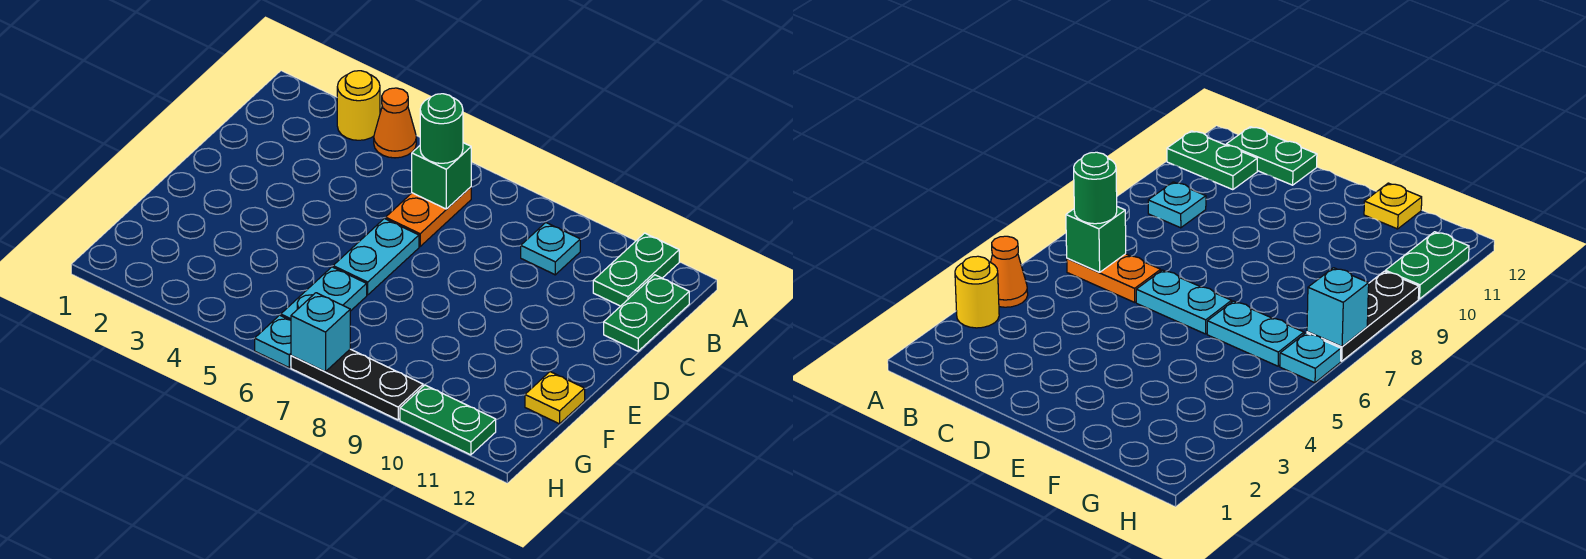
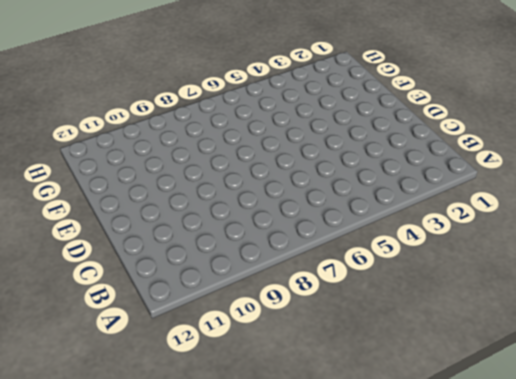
none -> yellow round brick A3 level 1
none -> orange cone A4 level 1
none -> green plate A11:B11 level 1

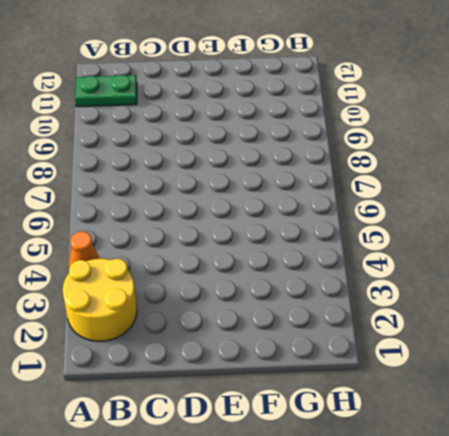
yellow round brick A2:B3 level 1 -> yellow round brick A3 level 1
none -> orange plate B6:C6 level 1
none -> cyan plate B9 level 1
none -> green plate B12:C12 level 1

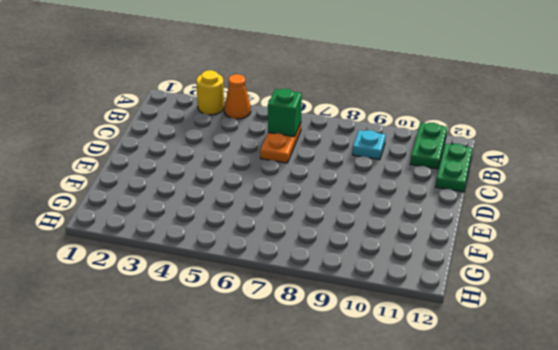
none -> cyan plate D6:E6 level 1
none -> cyan plate F6:G6 level 1
none -> yellow plate F12 level 1

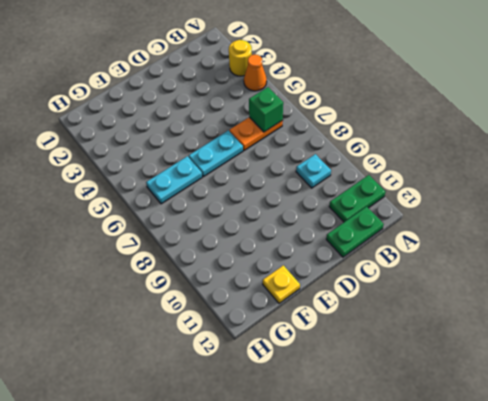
none -> cyan plate H6 level 1
none -> black plate H7:H9 level 1
none -> green plate H10:H11 level 1

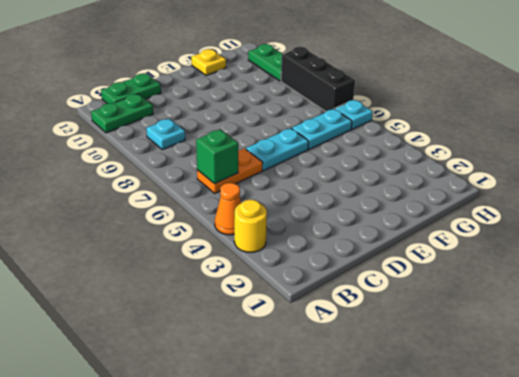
black brick H7:H9 level 1 -> black plate H7:H9 level 1
none -> cyan brick H7 level 2
none -> green round brick B6 level 3

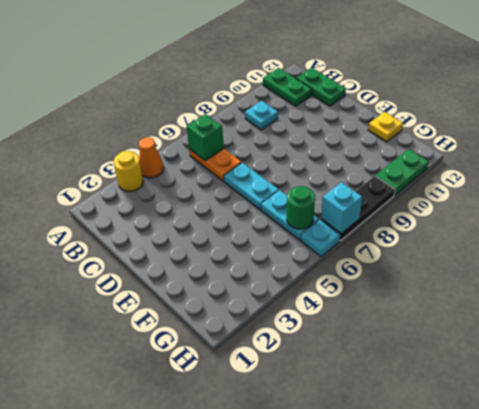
green round brick G6 level 2 -> green round brick B6 level 3

